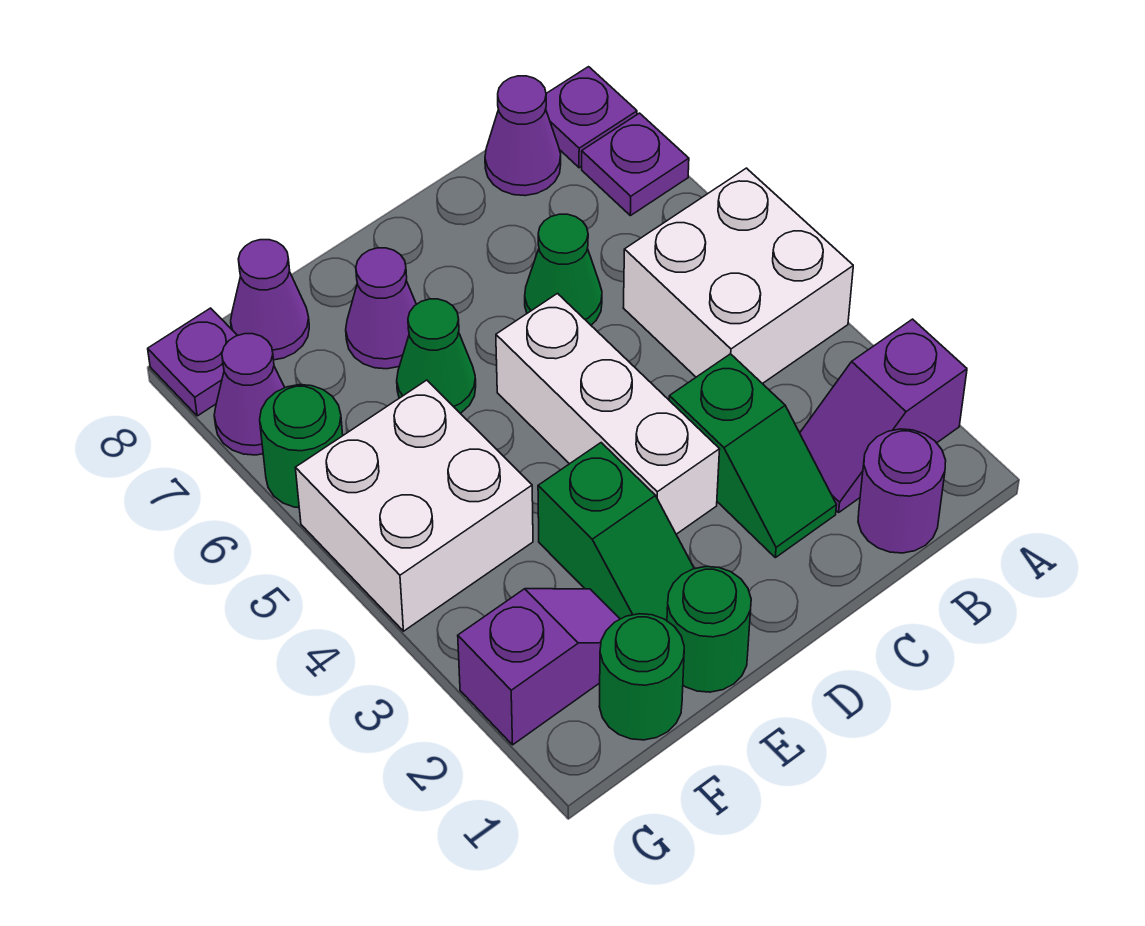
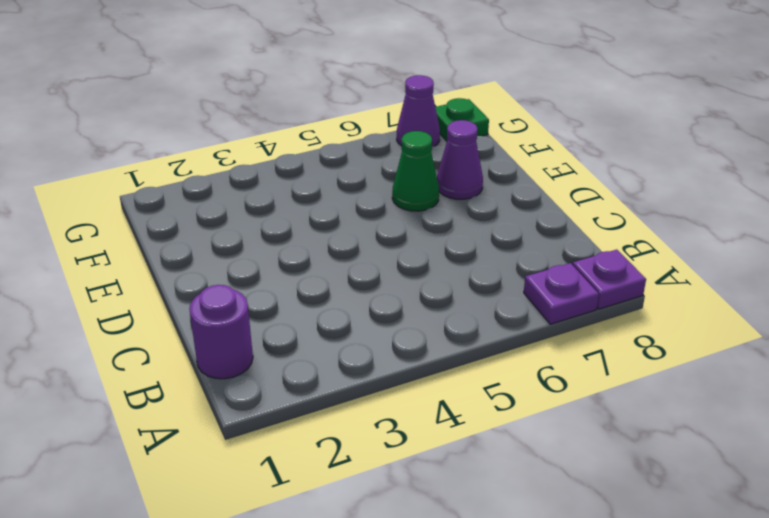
green plate G8 level 1 -> purple plate G8 level 1
none -> purple slope A2:B2 level 1 top A
none -> white brick A4:B5 level 1
none -> purple cone B8 level 1

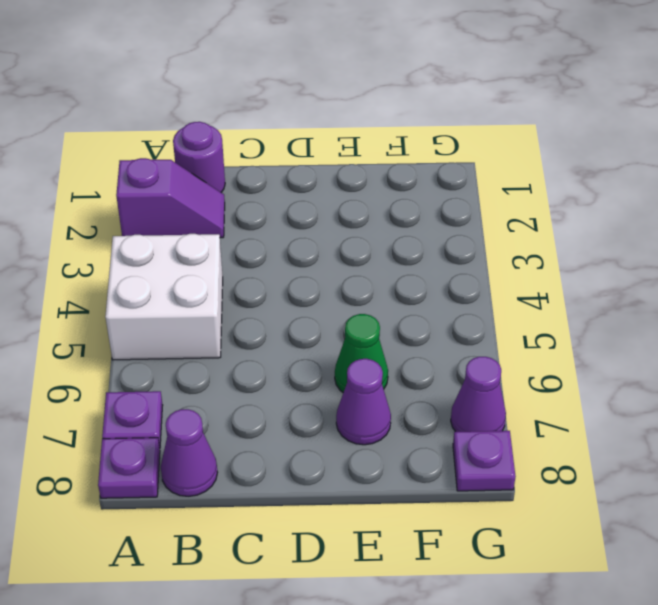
none -> green slope C2:C3 level 1 top 3
none -> green cone C6 level 1
none -> white brick D3:D5 level 1

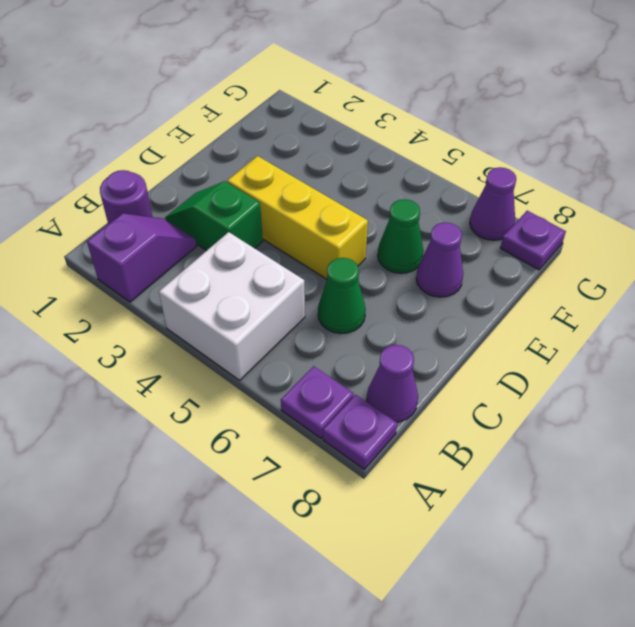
yellow brick D3:D5 level 1 -> white brick D3:D5 level 1
none -> green round brick E1 level 1
none -> green slope E2:E3 level 1 top 3
none -> green round brick F1 level 1

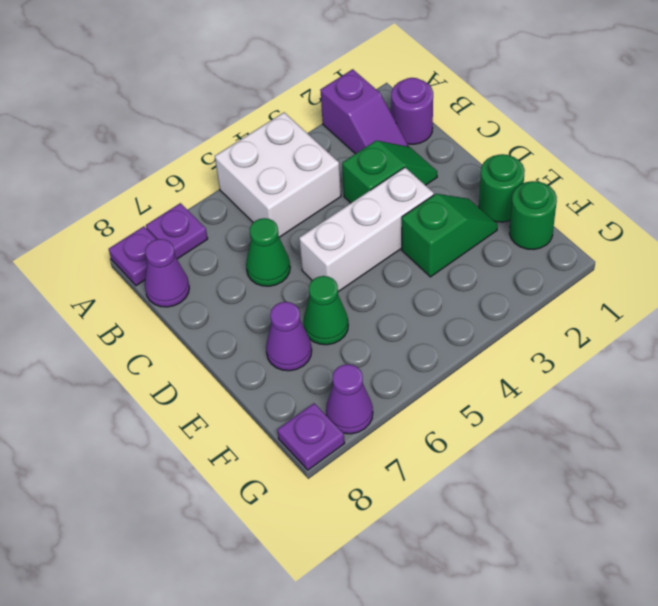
none -> purple slope F2:G2 level 1 top G
none -> white brick F4:G5 level 1
none -> purple cone F8 level 1

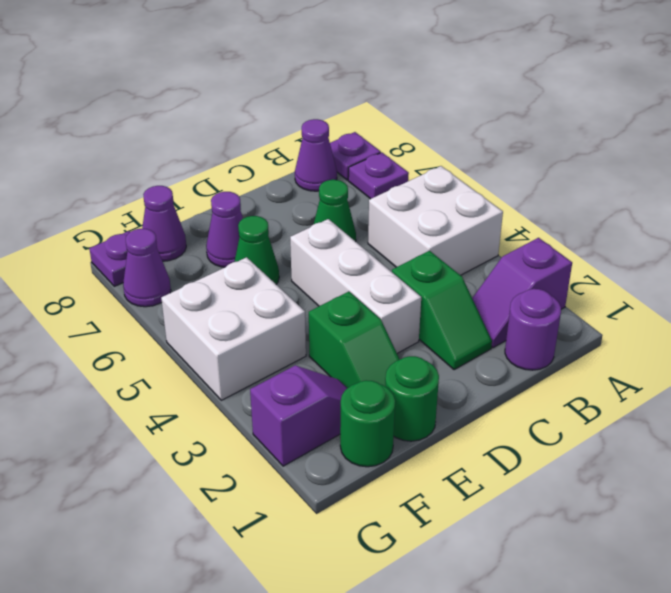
none -> green round brick G6 level 1

